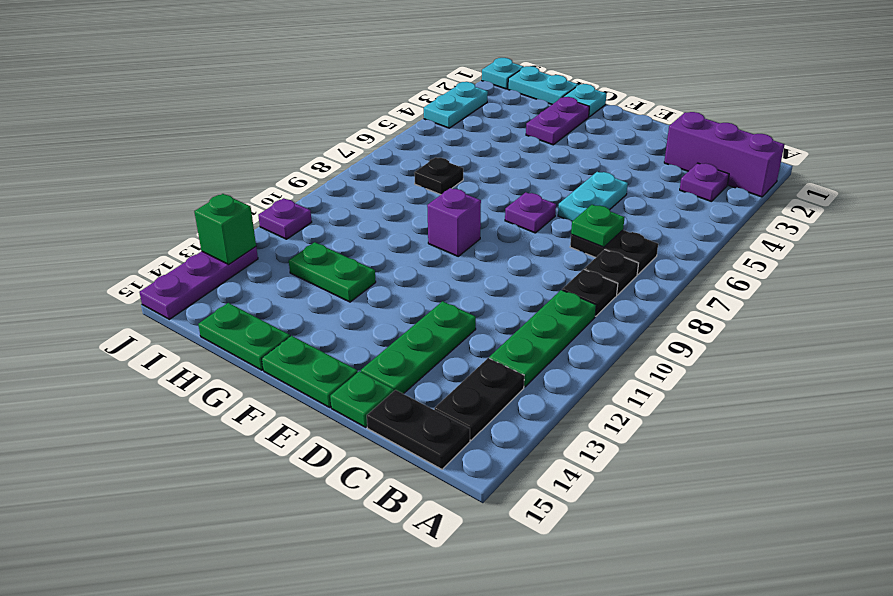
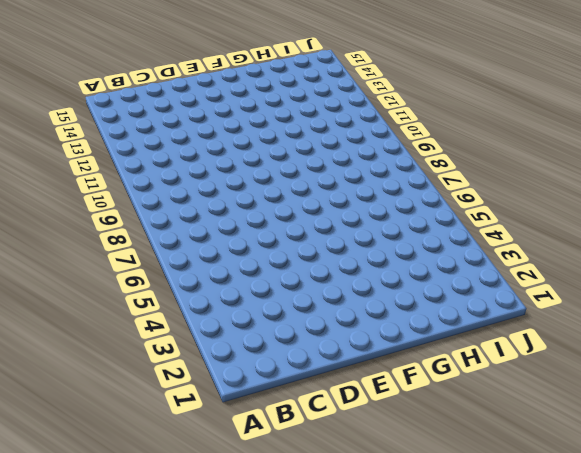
none -> purple brick A2:C2 level 1
none -> purple plate B3 level 1
none -> black plate B7:C7 level 1

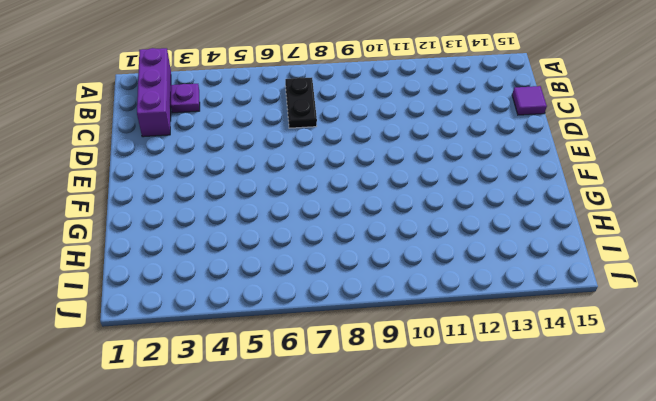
purple tile C15 level 1 -> black plate B15:C15 level 1
none -> black plate B8 level 1
none -> black plate B9 level 1
none -> green plate B10:B12 level 1

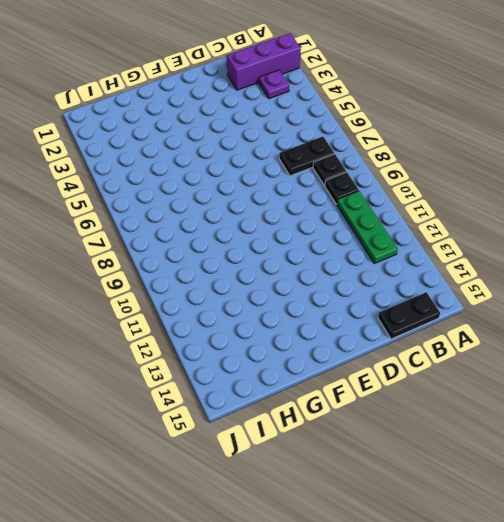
none -> black plate B13:B14 level 1
none -> cyan plate D5:D6 level 1
none -> green plate D12:D14 level 1

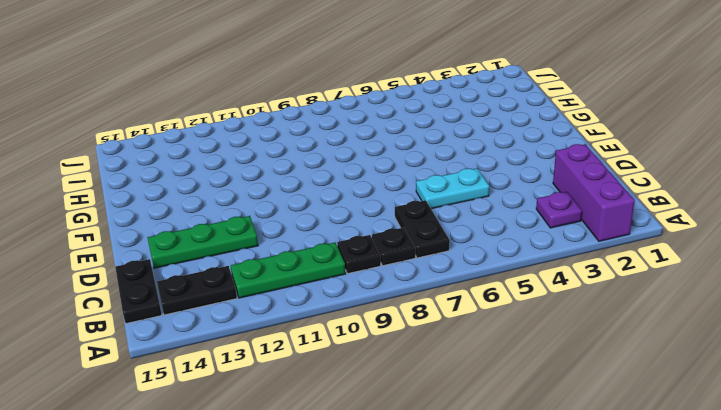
none -> green plate D15 level 1
none -> purple plate E7 level 1
none -> green plate E15:F15 level 1

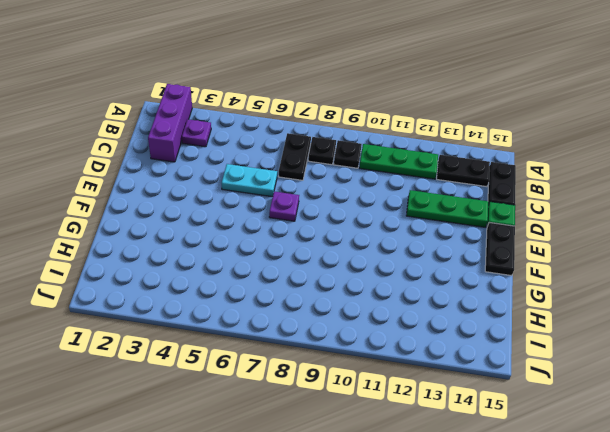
black plate E15:F15 level 1 -> green plate E15:F15 level 1
none -> purple brick F9 level 1
none -> cyan plate G1 level 1
none -> purple plate G2:G3 level 1

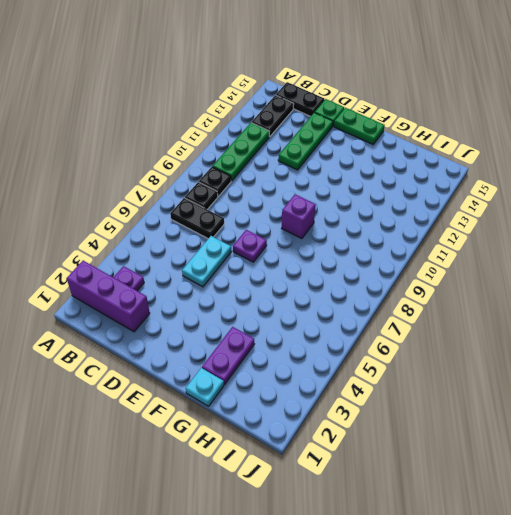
none -> green plate G12:H12 level 1
none -> green plate G15:H15 level 1
none -> cyan plate H1:I1 level 1

